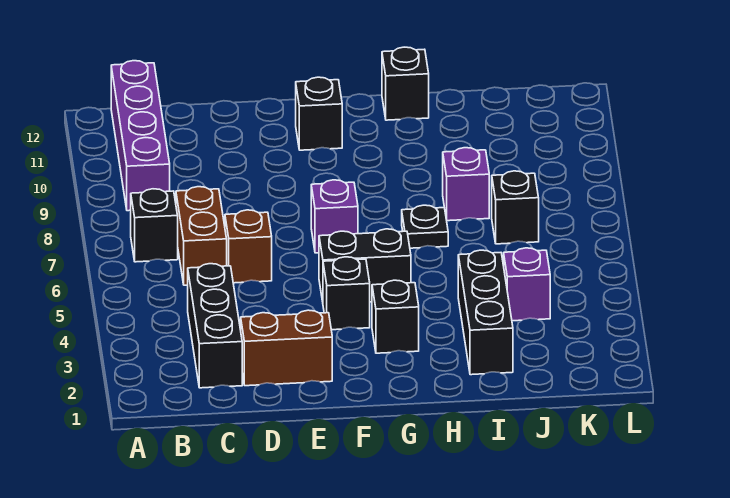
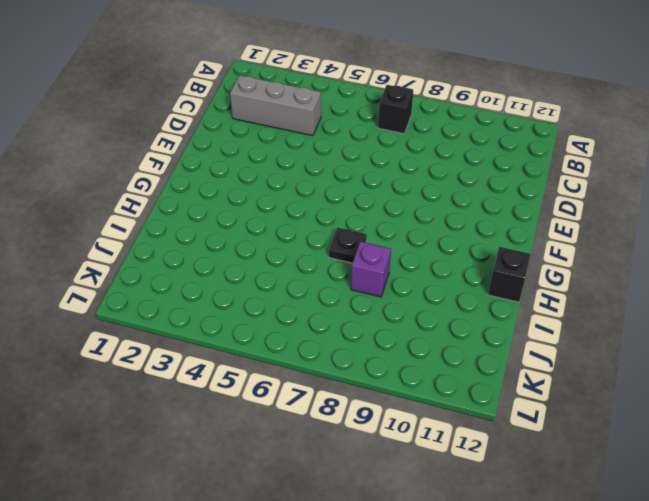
grey brick C2:C4 level 1 -> black brick C2:C4 level 1
none -> purple brick B9:B12 level 1
none -> brown brick C6:C7 level 1
none -> brown brick D2:E2 level 1

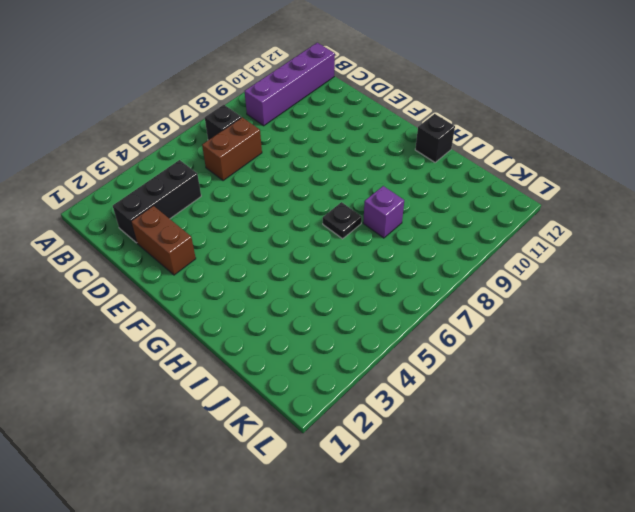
none -> brown brick D6 level 1
none -> black brick F4 level 1
none -> black brick F5:G5 level 1

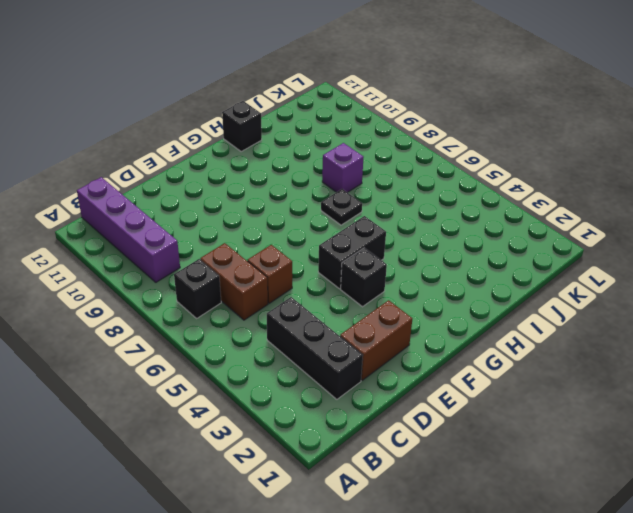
none -> purple brick F7 level 1
none -> black brick F11 level 1
none -> black brick G3 level 1

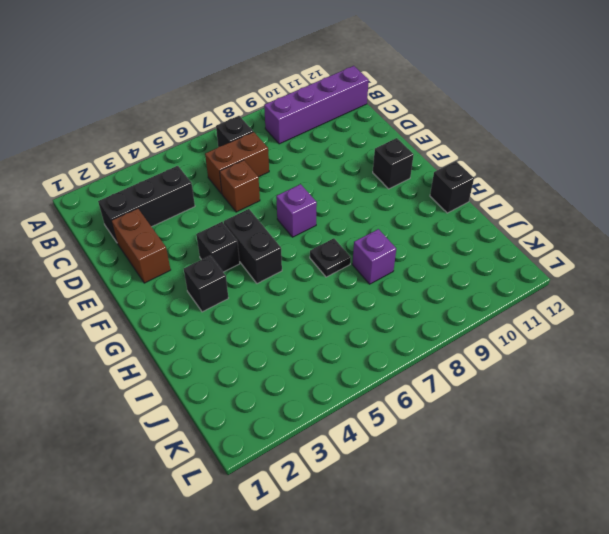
none -> black brick I2:I4 level 1
none -> purple brick J4 level 1
none -> black brick J7 level 1

